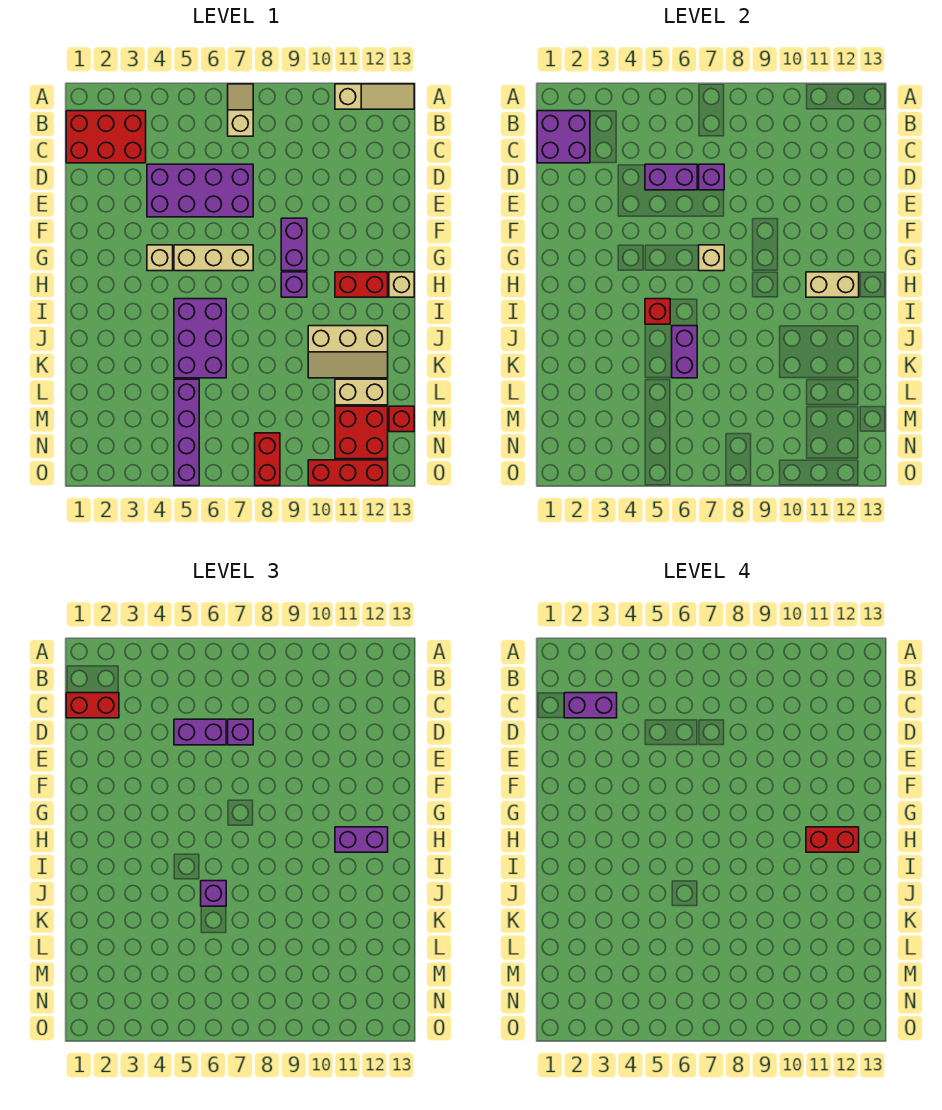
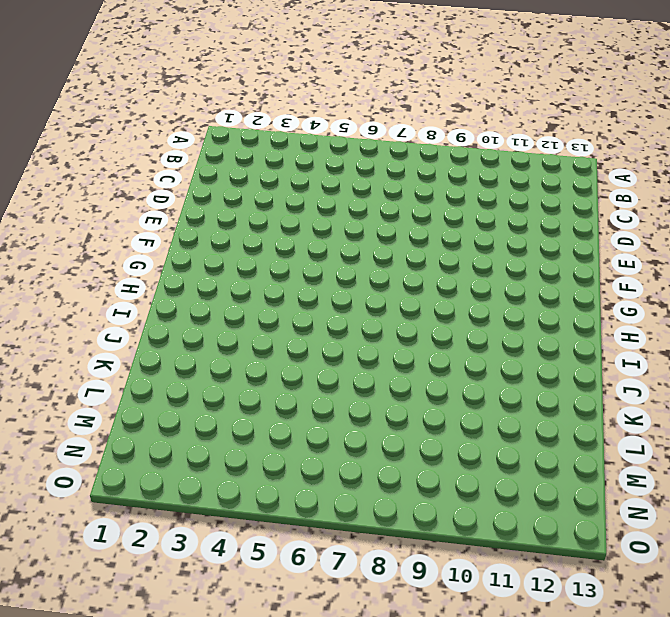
none -> tan slope A7:B7 level 1 top B
none -> tan slope A11:A13 level 1 top 11
none -> red brick B1:C3 level 1
none -> purple brick D4:E7 level 1

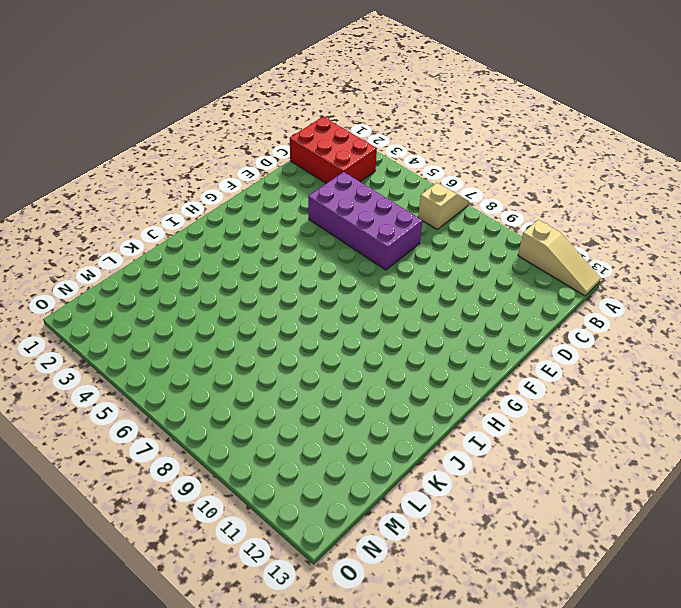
none -> purple brick F9:G9 level 1
none -> tan brick G4 level 1
none -> tan brick G5:G7 level 1
none -> purple brick H9 level 1

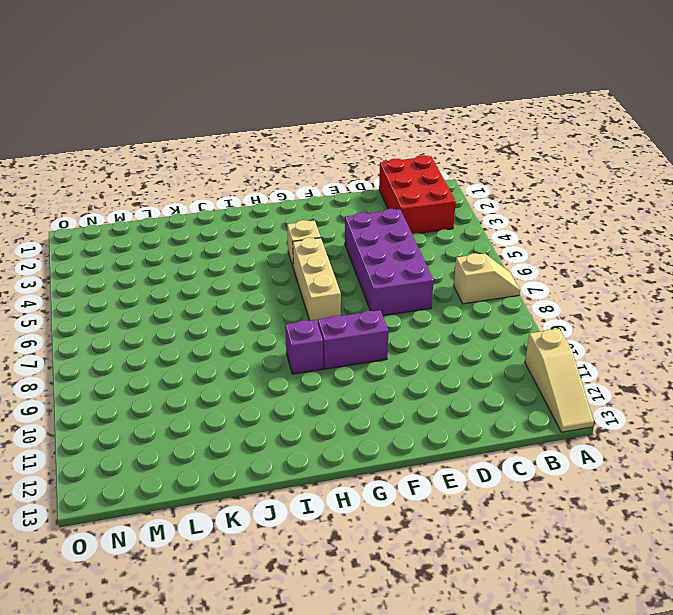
none -> red brick H11:H12 level 1
none -> tan brick H13 level 1
none -> purple brick I5:K6 level 1
none -> tan slope J10:K12 level 1 top J

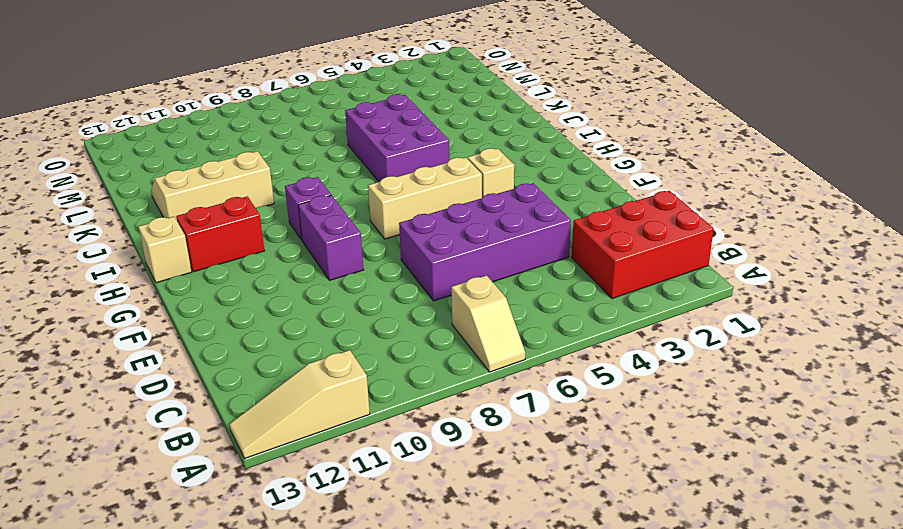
none -> purple brick L5:O5 level 1
none -> tan brick L11:L12 level 1
none -> red brick M11:N12 level 1
none -> red brick M13 level 1

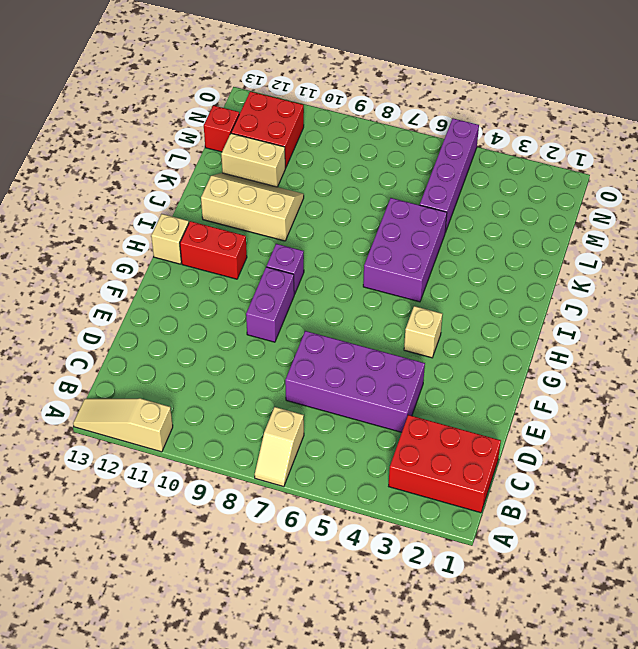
none -> tan brick G5:G7 level 1
none -> red brick N8:O8 level 1
none -> red brick O10:O12 level 1
none -> purple brick B1:C2 level 2

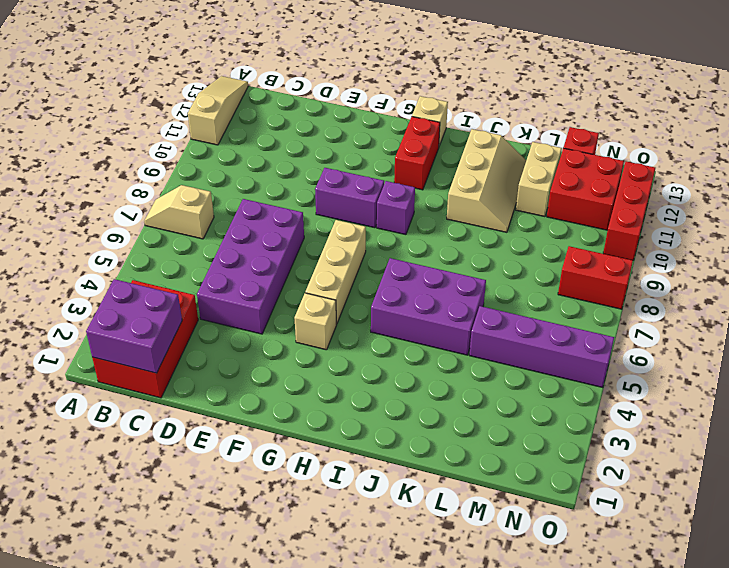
none -> purple brick D5:D6 level 2
none -> purple brick D7 level 2
none -> tan brick G7 level 2
none -> tan brick H11:H12 level 2

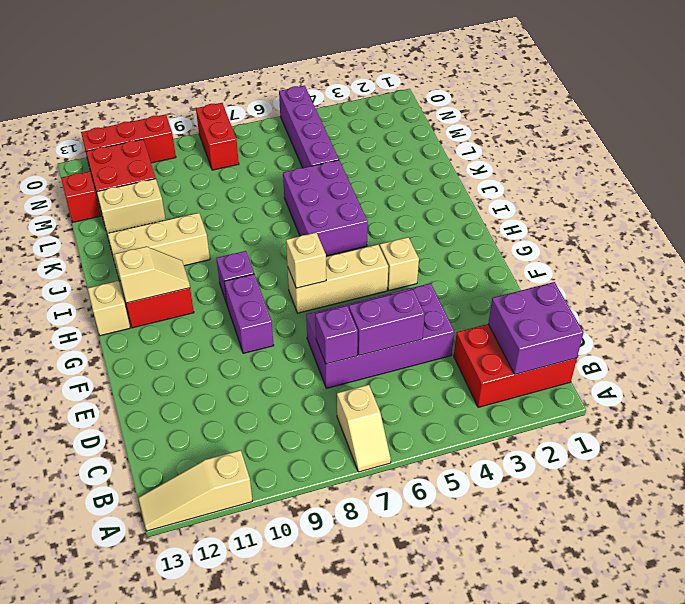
tan slope H11:H12 level 2 top 12 -> tan brick H11:H12 level 2
none -> red brick I5 level 2
none -> purple brick J6:K6 level 2
none -> red brick C1:C2 level 3
none -> purple brick D5:D6 level 3

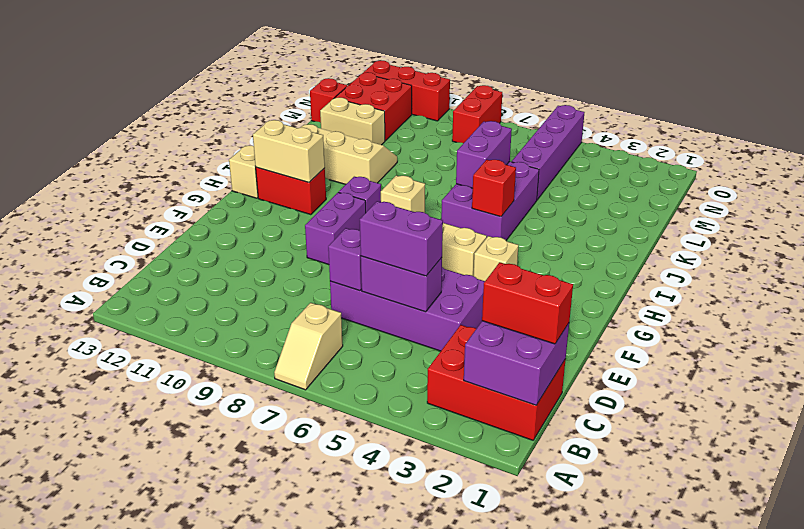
none -> tan slope A11:A13 level 1 top 11
none -> purple brick D7 level 3
none -> purple brick H11:H12 level 3
none -> purple brick J6 level 3

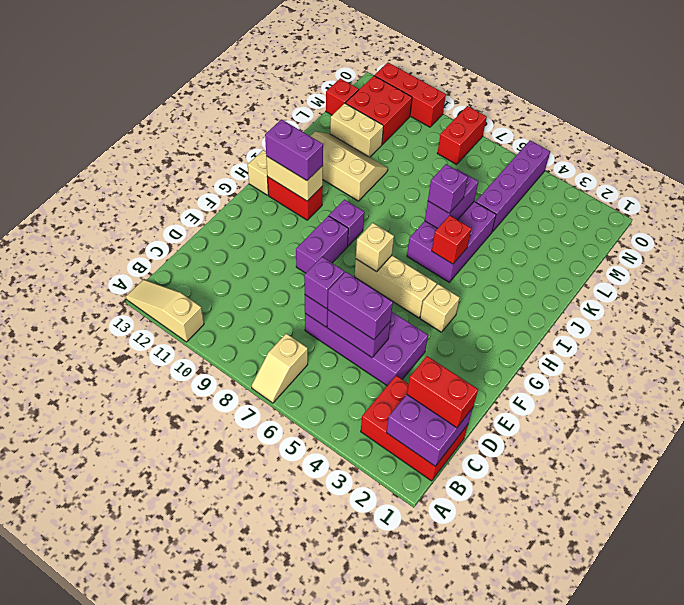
none -> purple brick C2:C3 level 4
none -> red brick H11:H12 level 4

